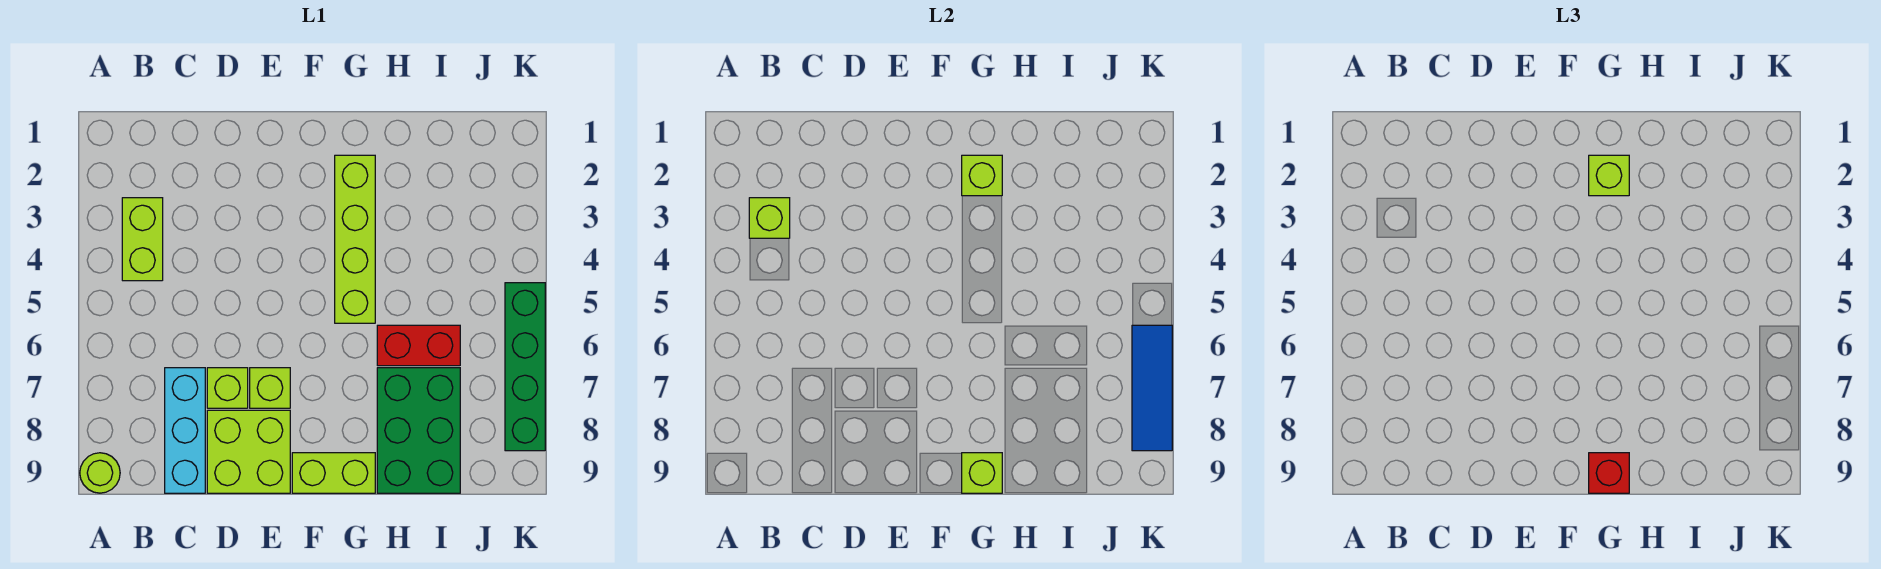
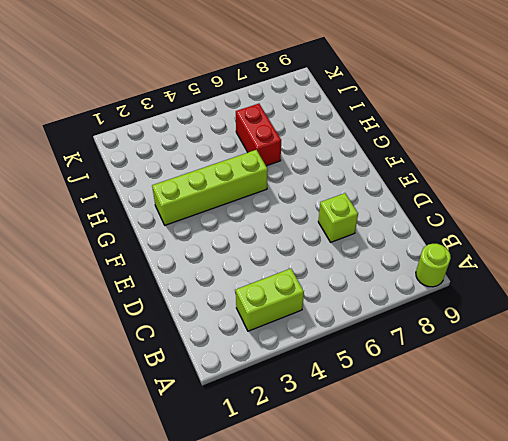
none -> cyan brick C7:C9 level 1
none -> lime brick D8:E9 level 1
none -> lime brick E7 level 1

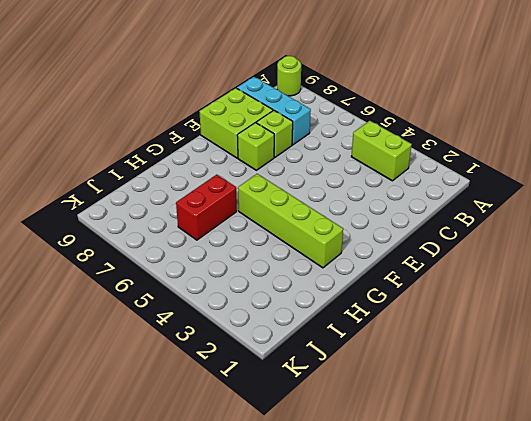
none -> lime brick F9:G9 level 1
none -> green brick H7:I9 level 1
none -> green brick K5:K8 level 1

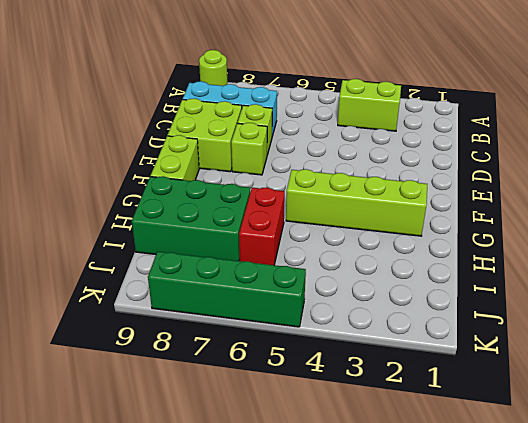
none -> lime brick B3 level 2
none -> lime brick G2 level 2
none -> lime brick G9 level 2

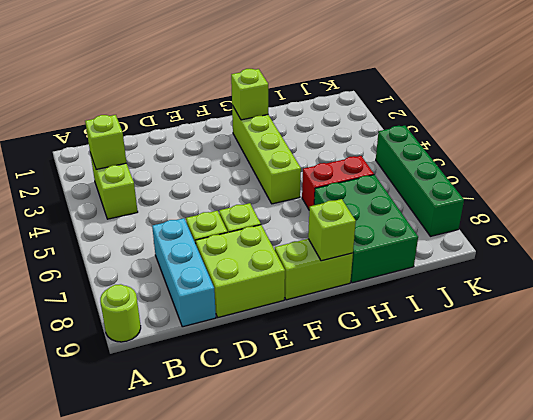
none -> blue tile K6:K8 level 2
none -> lime brick G2 level 3
none -> red brick G9 level 3

